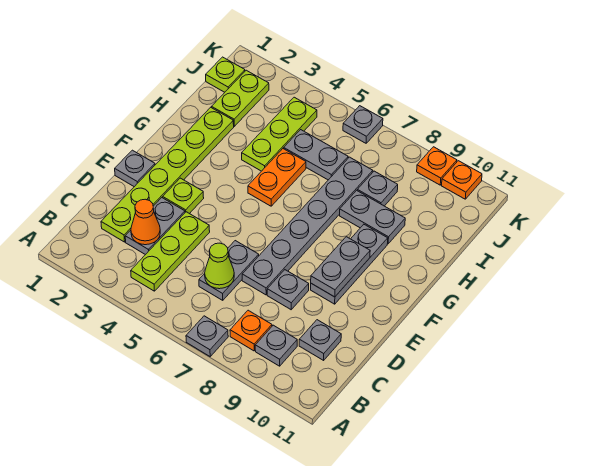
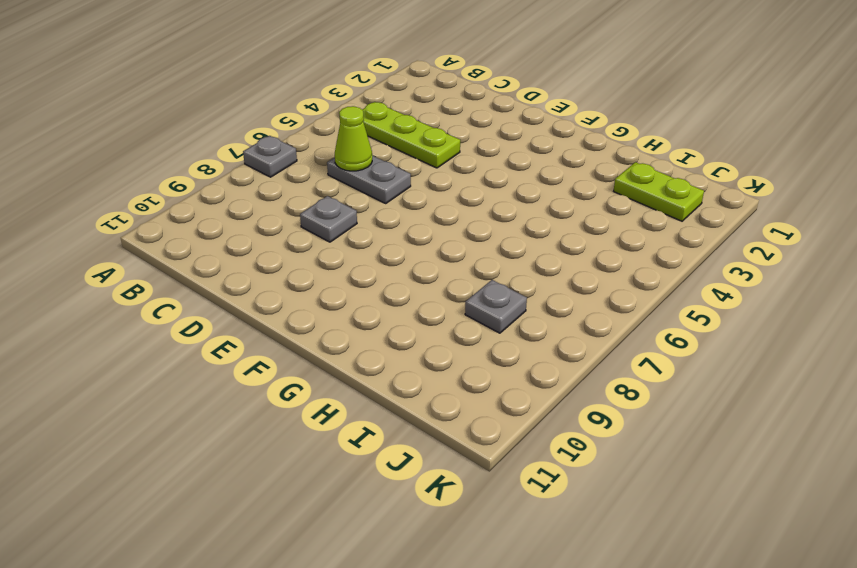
none -> orange plate B8 level 1
none -> grey plate B9 level 1
none -> lime plate C2:H2 level 1

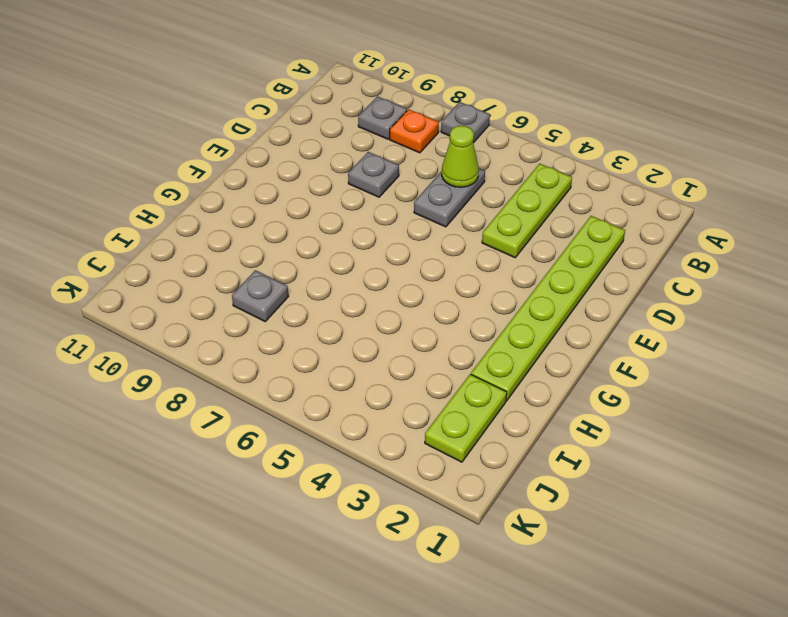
none -> grey plate C3:D3 level 1
none -> grey plate C10 level 1
none -> grey plate D7:I7 level 1

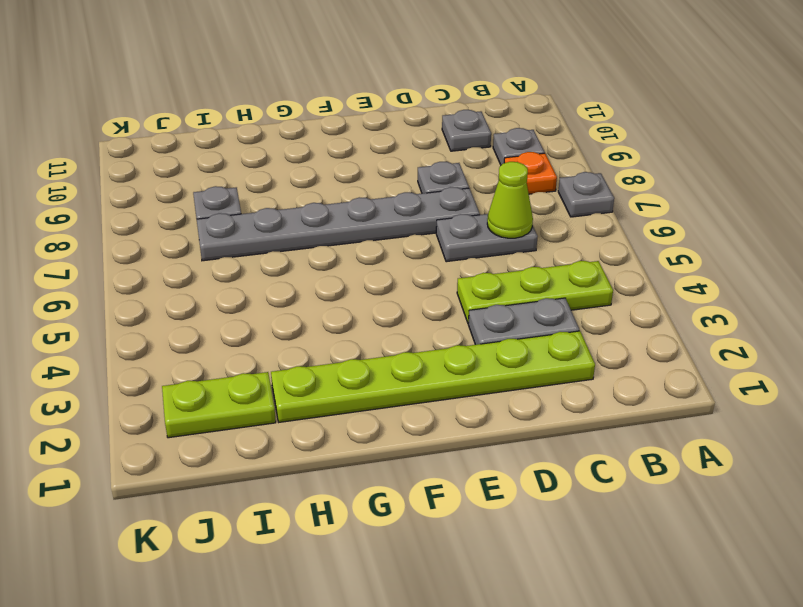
none -> grey plate E1 level 1
none -> lime plate E3 level 1
none -> grey plate E9:G9 level 1

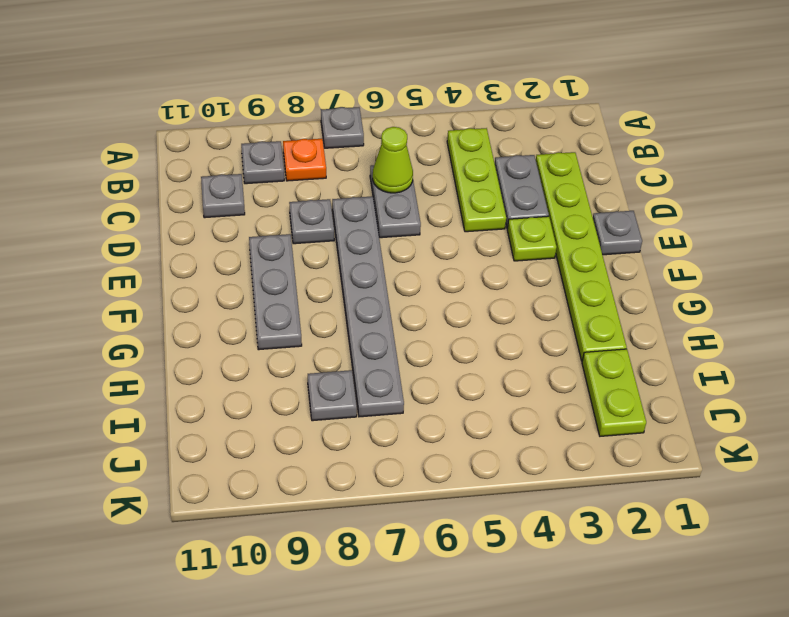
none -> orange plate G5:H5 level 1
none -> lime plate H4:J4 level 1
none -> grey plate H8:H9 level 1

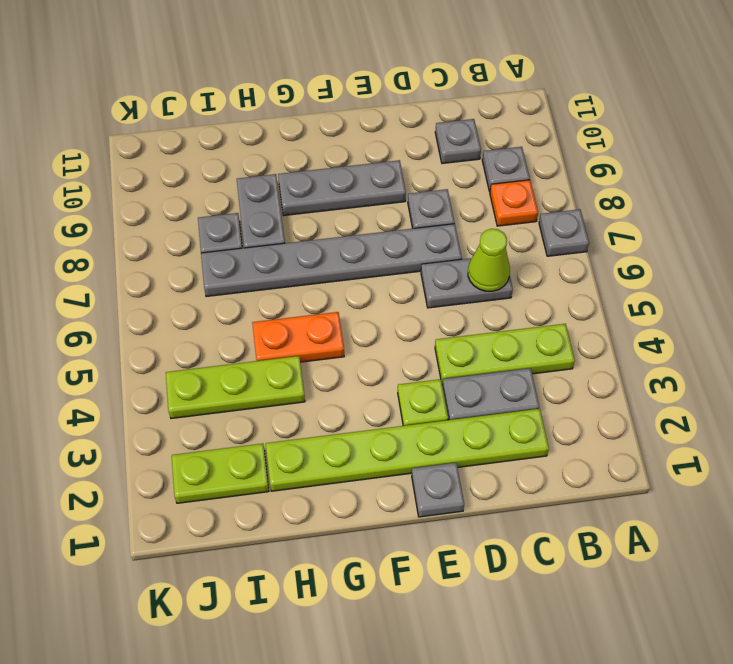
none -> grey plate I5:I6 level 1
none -> lime plate J1 level 1
none -> grey plate K6 level 1

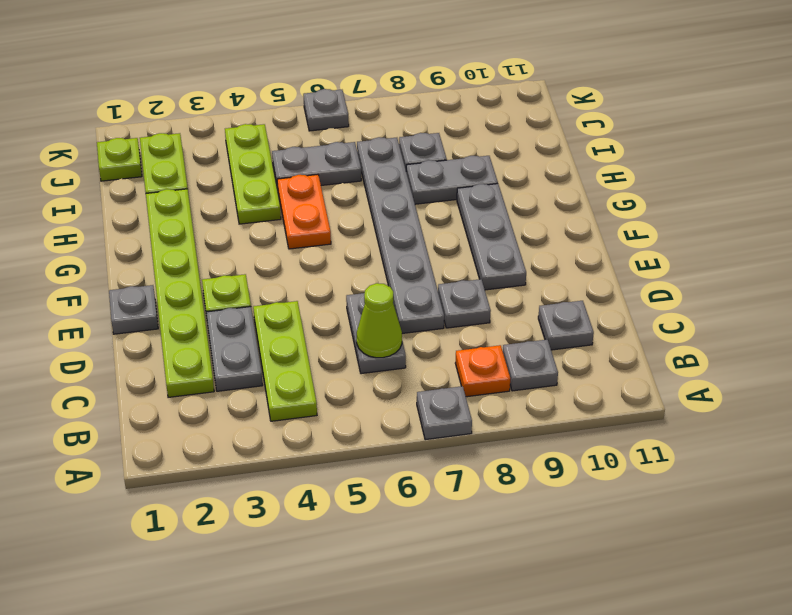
none -> orange plate K9 level 1
none -> orange plate K10 level 1
none -> orange cone C3 level 2

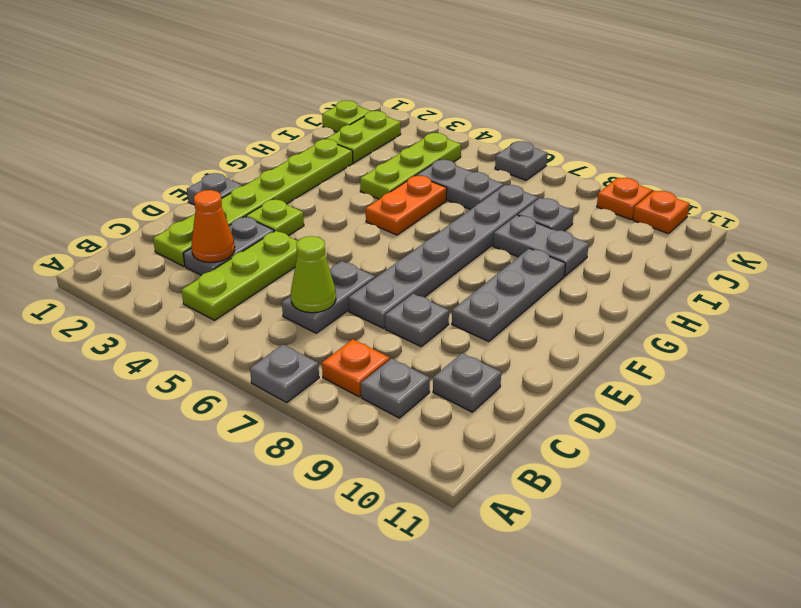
none -> grey plate E9:F9 level 2

